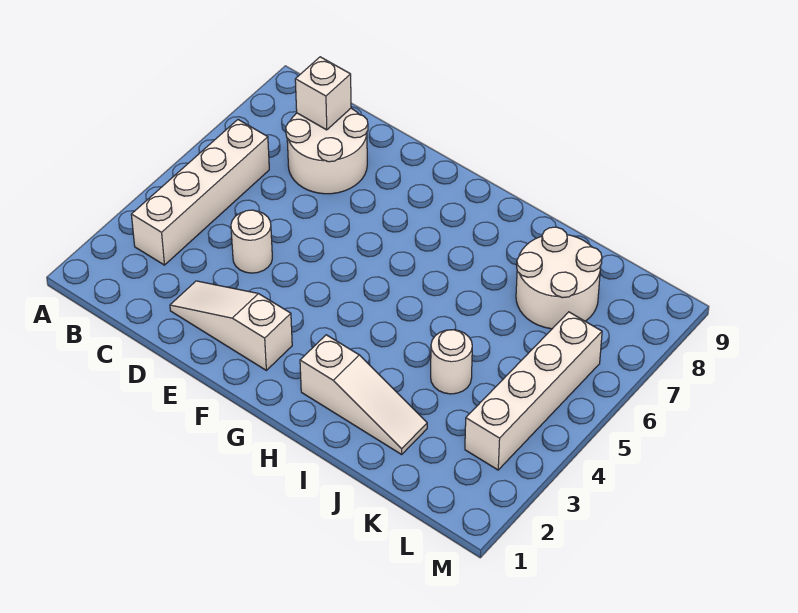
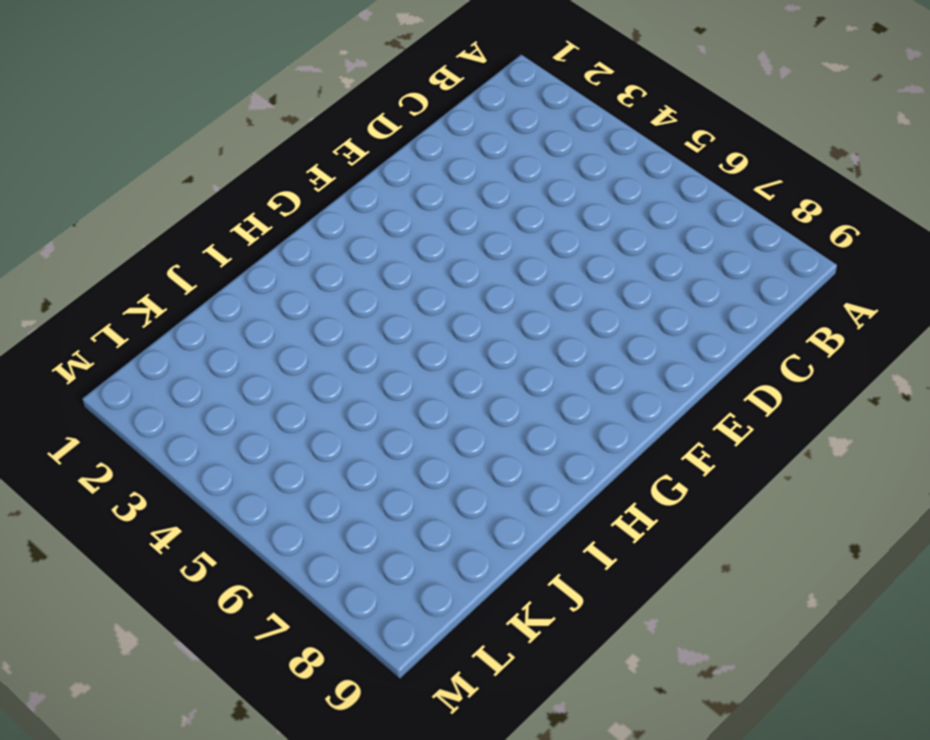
none -> white brick B3:B6 level 1
none -> white round brick C7:D8 level 1

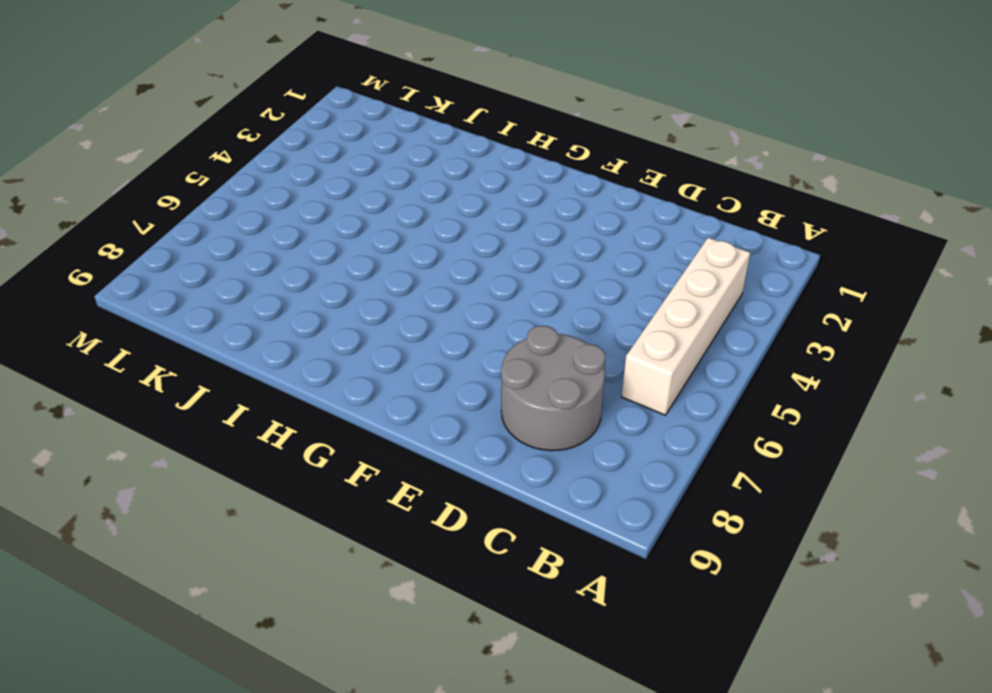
grey round brick C7:D8 level 1 -> white round brick C7:D8 level 1
none -> white slope D2:F2 level 1 top F
none -> white round brick D4 level 1

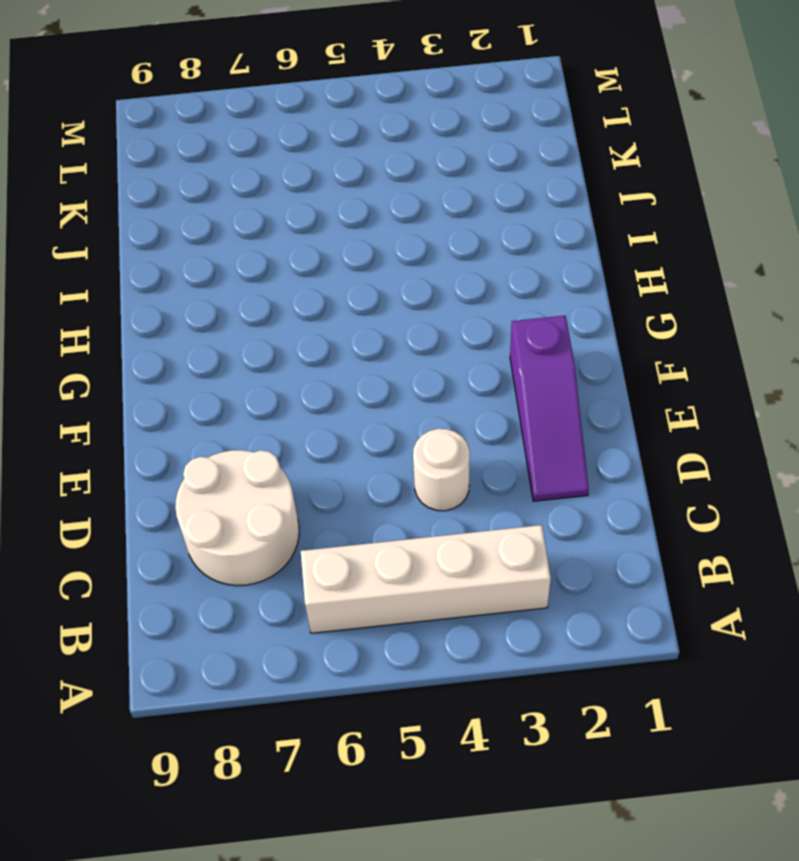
purple slope D2:F2 level 1 top F -> white slope D2:F2 level 1 top F
none -> white slope H2:J2 level 1 top H
none -> white round brick J4 level 1

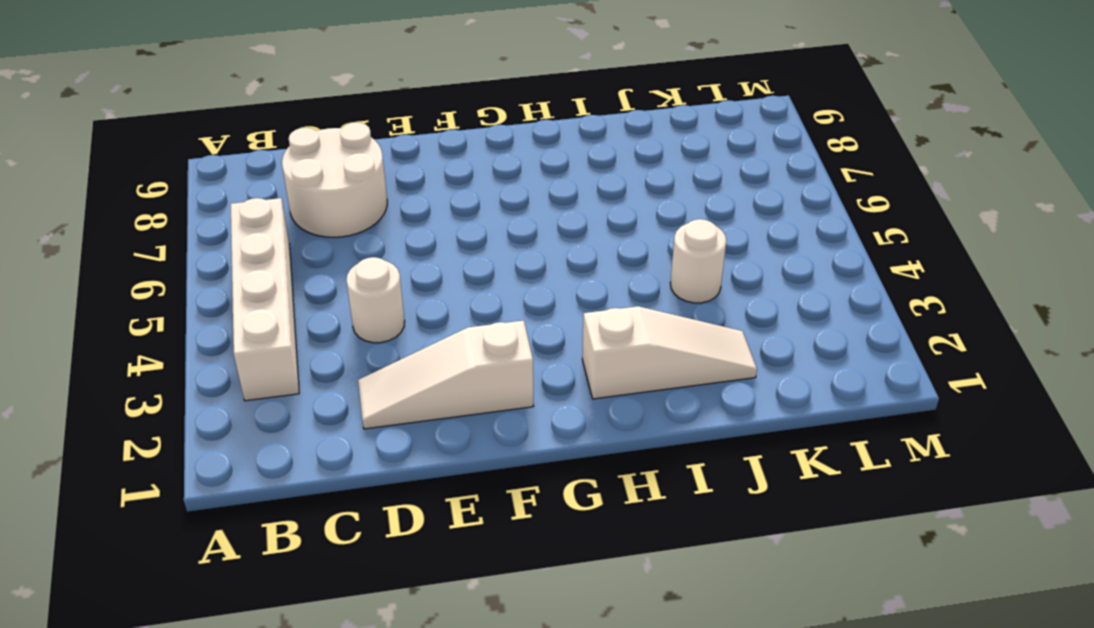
none -> white round brick J7:K8 level 1
none -> white brick L3:L6 level 1

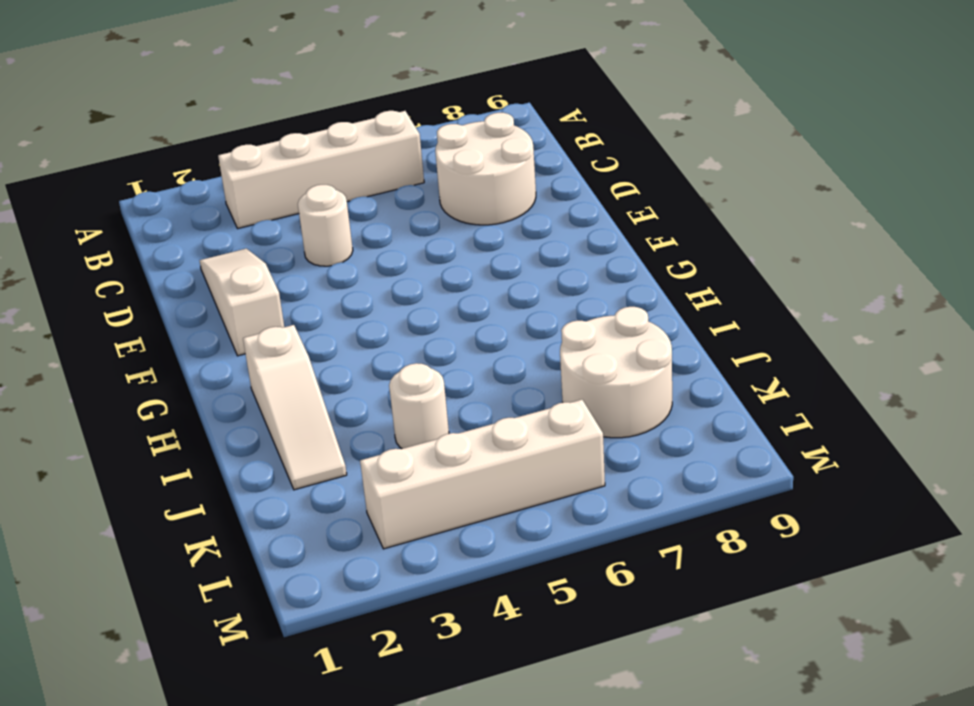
none -> white brick C8 level 2

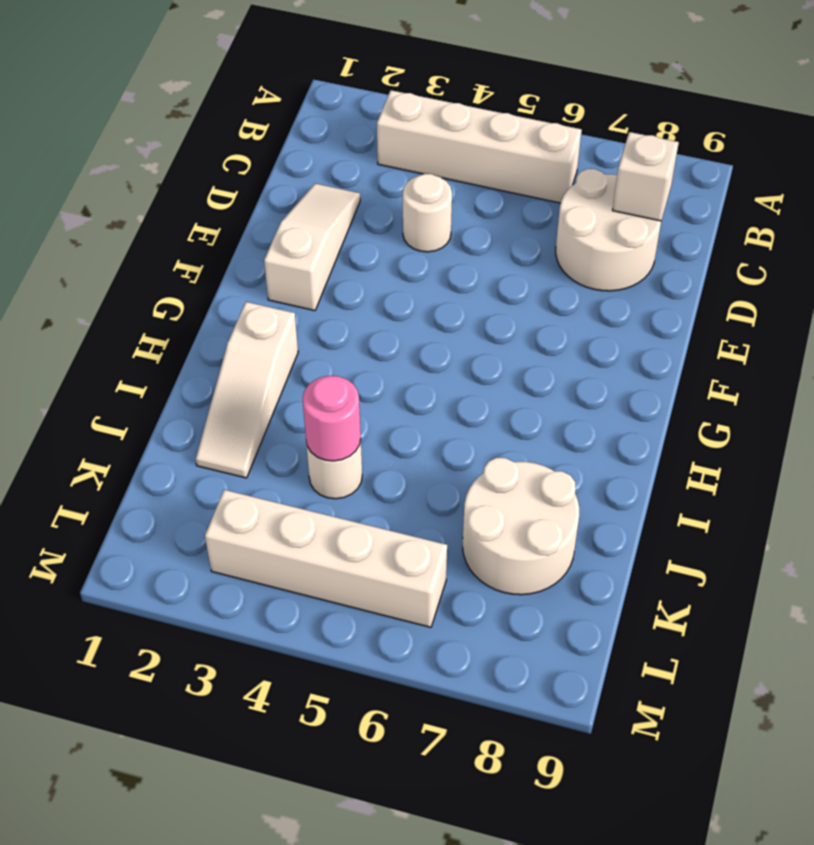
pink round brick J4 level 2 -> none

